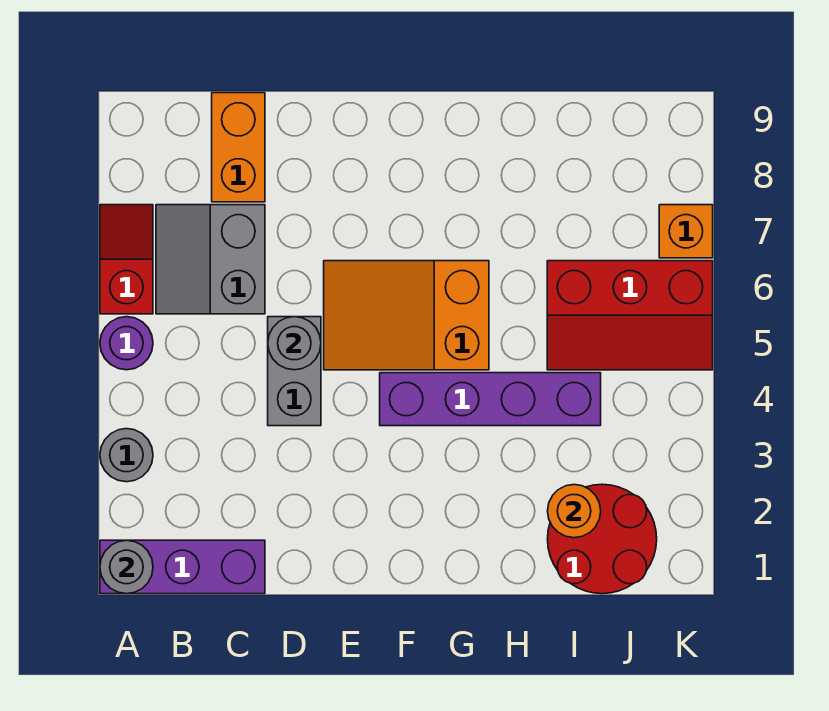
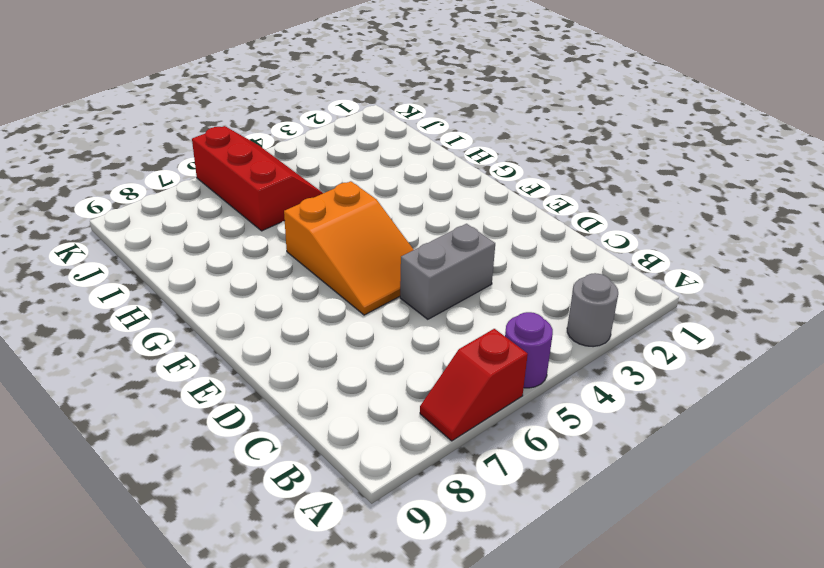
none -> purple brick A1:C1 level 1
none -> grey slope B6:C7 level 1 top C
none -> orange brick C8:C9 level 1

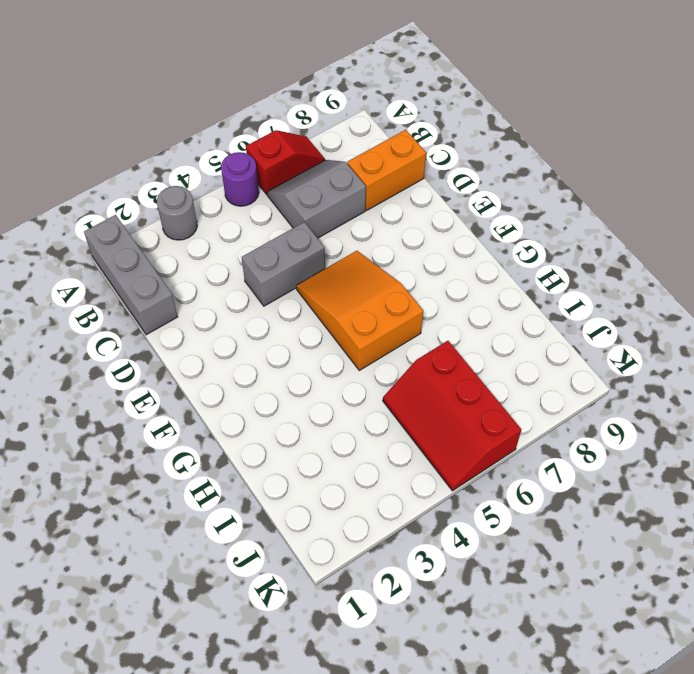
grey brick A1:C1 level 1 -> purple brick A1:C1 level 1
none -> purple brick F4:I4 level 1
none -> red round brick I1:J2 level 1
none -> orange brick K7 level 1

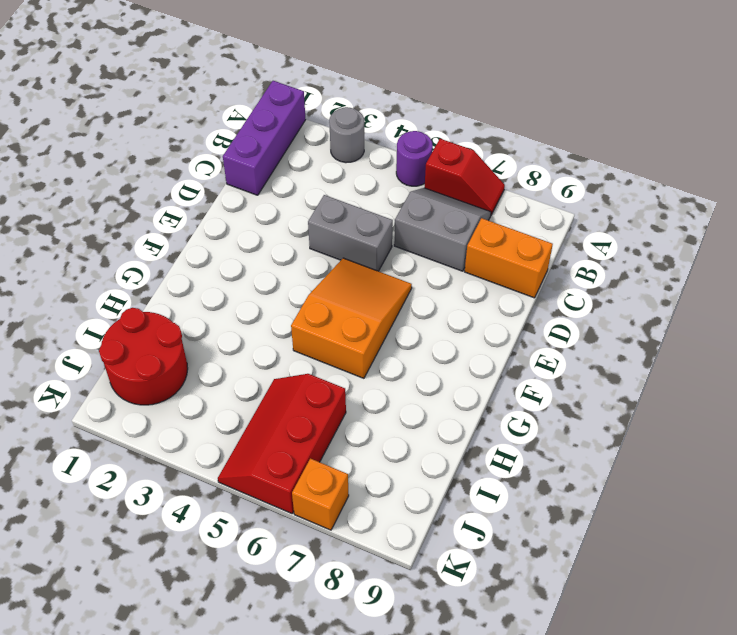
none -> purple brick F4:I4 level 1
none -> grey round brick A1 level 2
none -> grey round brick D5 level 2

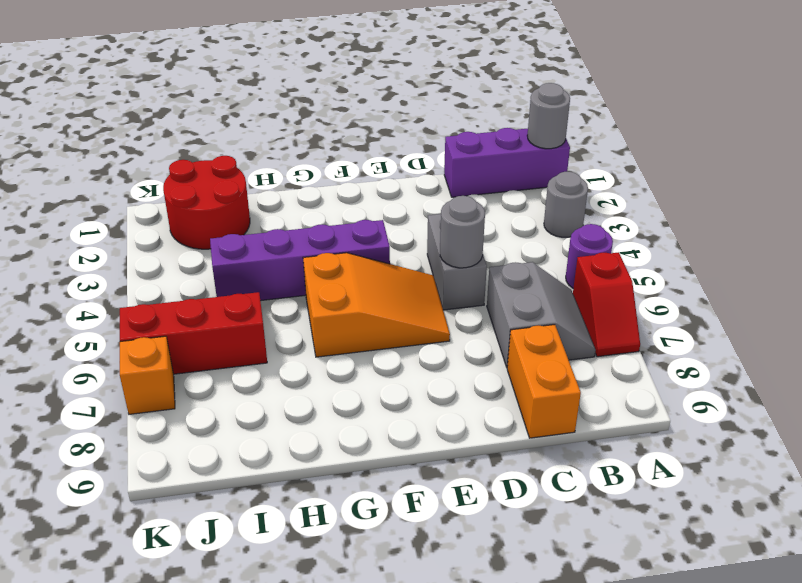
none -> orange round brick I2 level 2

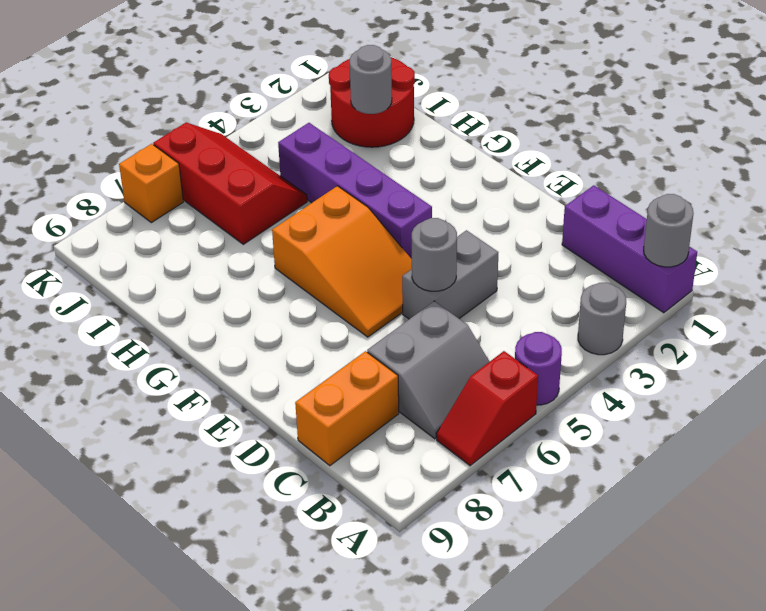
grey round brick I2 level 2 -> orange round brick I2 level 2

